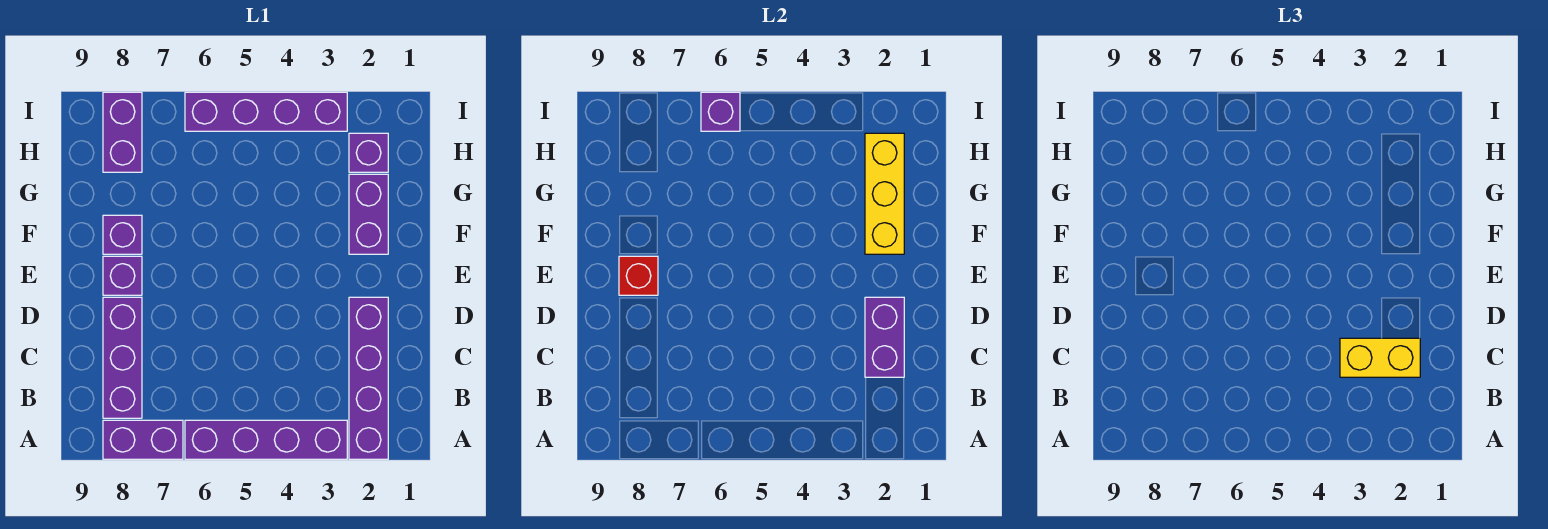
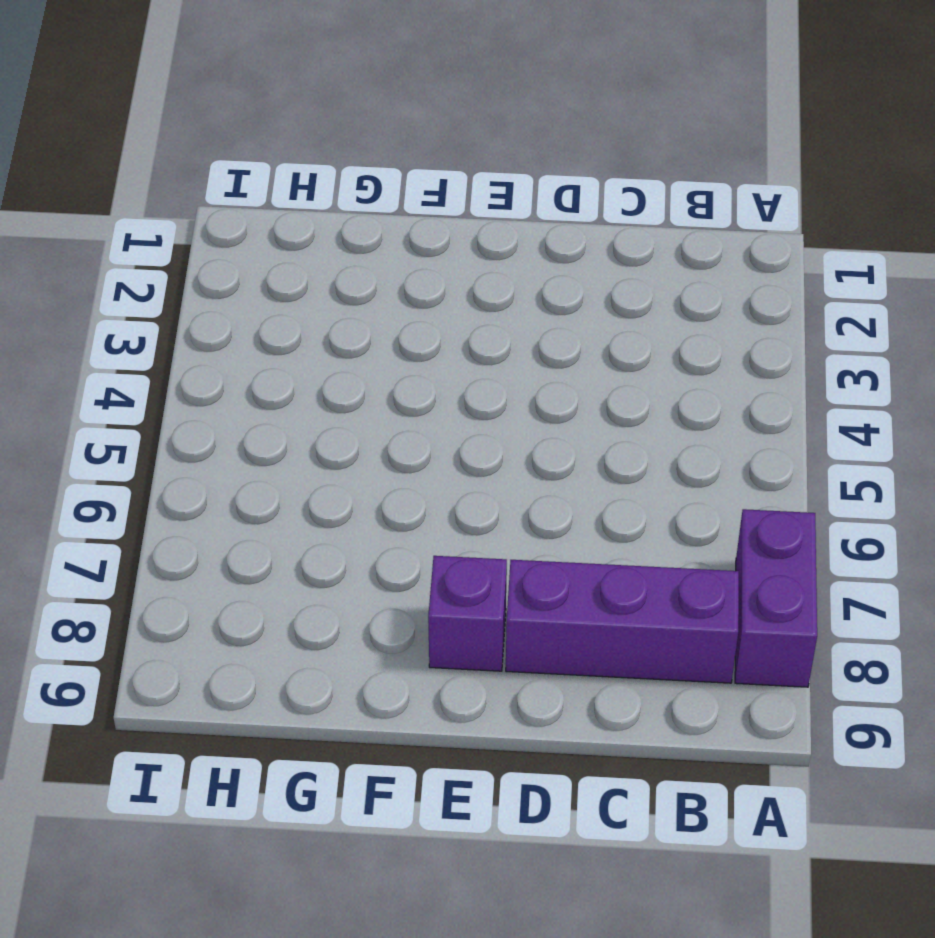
none -> purple brick A2:D2 level 1
none -> purple brick A3:A6 level 1
none -> purple brick F2:G2 level 1

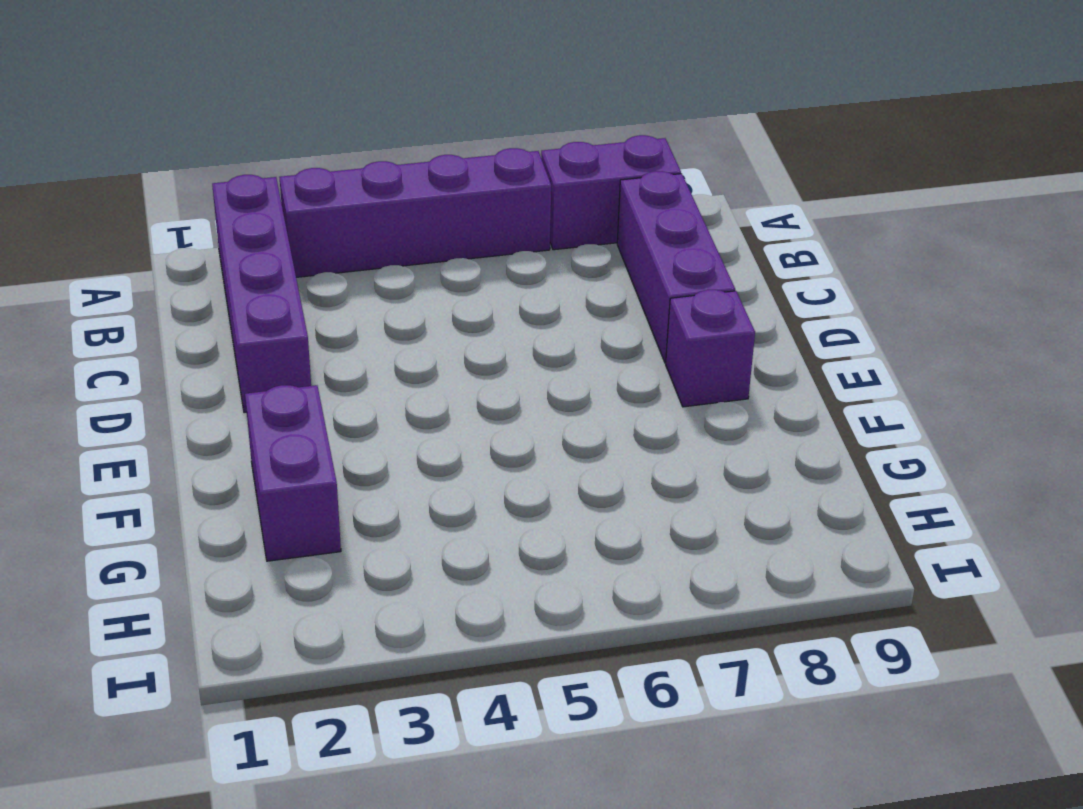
none -> purple brick F8 level 1
none -> purple brick H2 level 1
none -> purple brick H8:I8 level 1

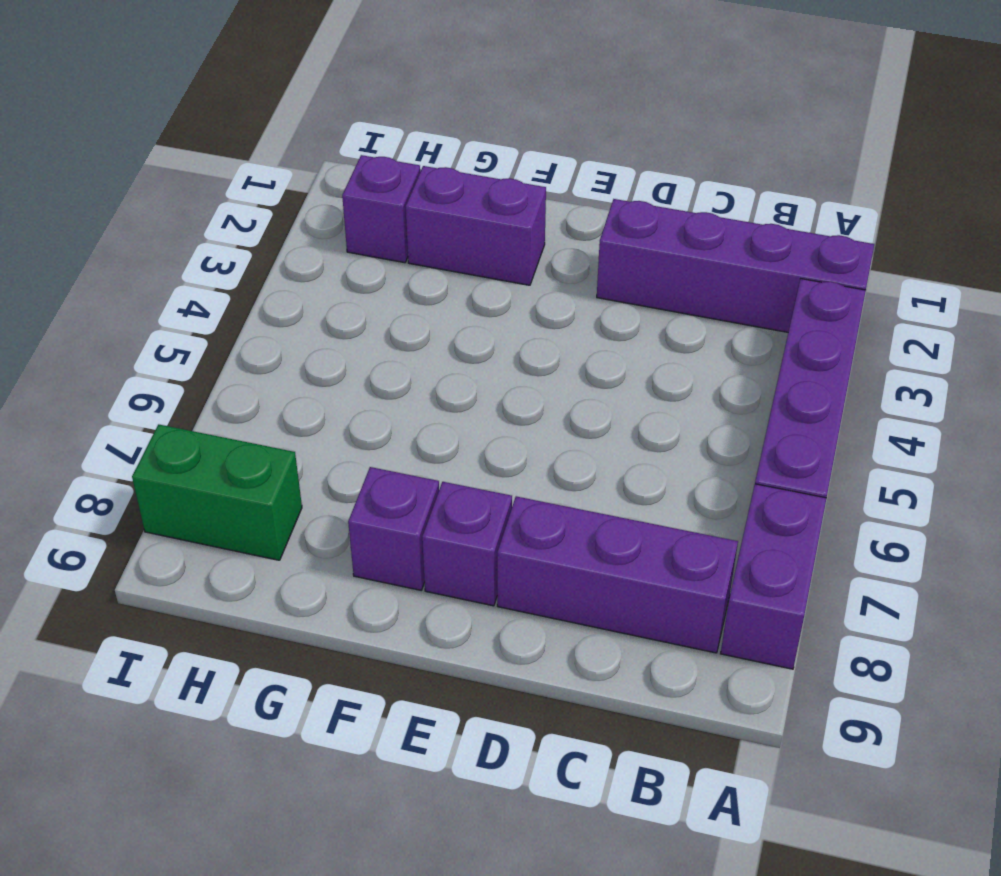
green brick H8:I8 level 1 -> purple brick H8:I8 level 1
none -> purple brick I3:I6 level 1
none -> purple brick C2:D2 level 2
none -> red brick E8 level 2

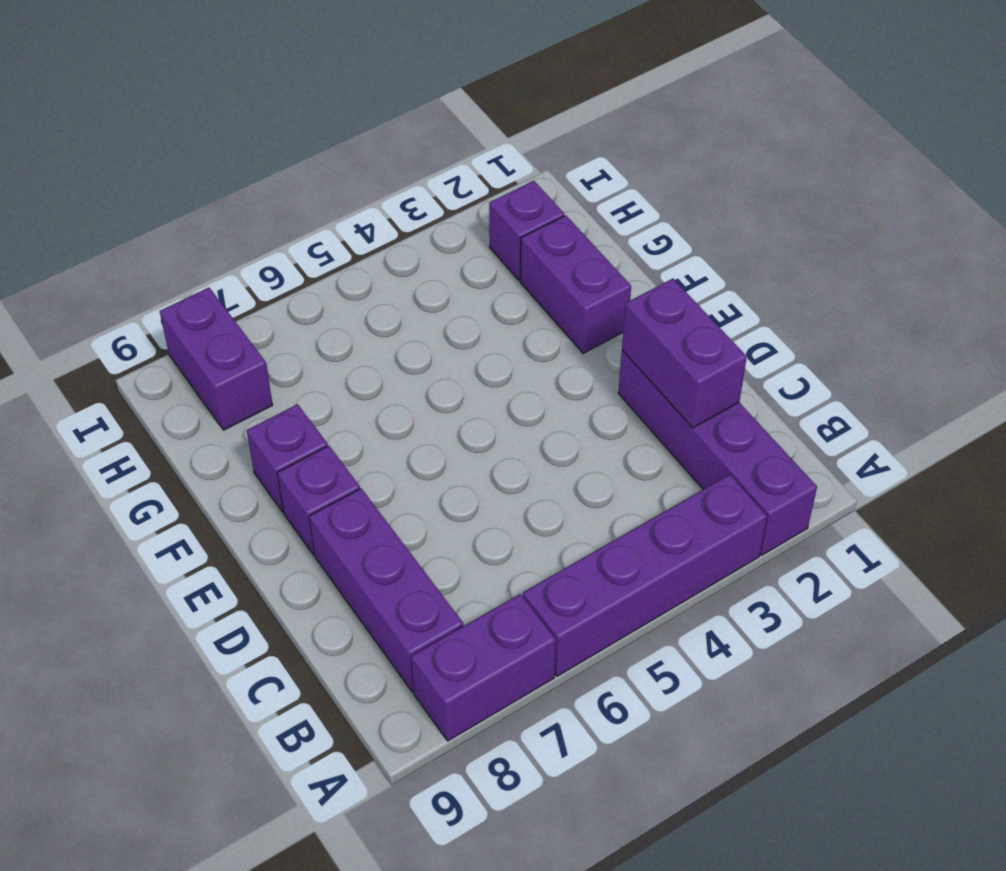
none -> purple brick I3:I6 level 1
none -> red brick E8 level 2
none -> yellow brick F2:H2 level 2

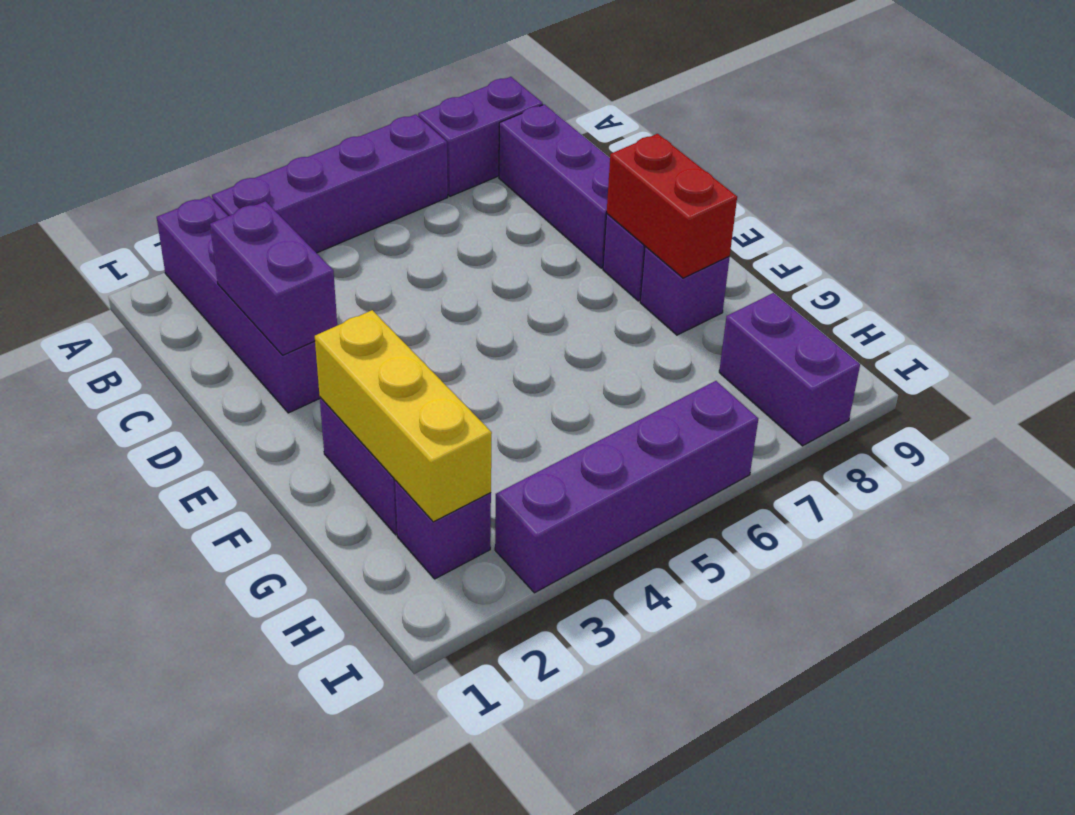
red brick E8:F8 level 2 -> red brick E8 level 2
none -> purple brick I6 level 2
none -> yellow brick C2:C3 level 3

